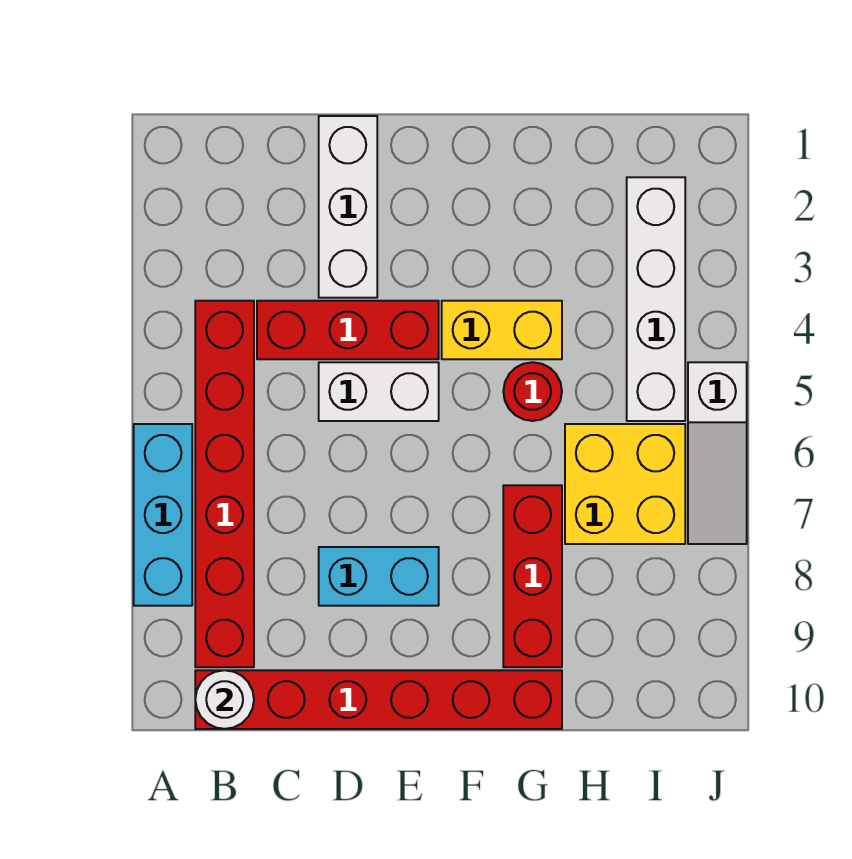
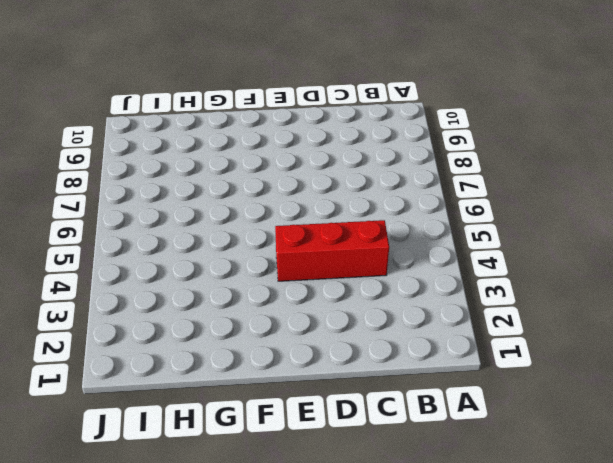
none -> cyan brick A6:A8 level 1
none -> red brick B4:B9 level 1
none -> red brick B10:G10 level 1

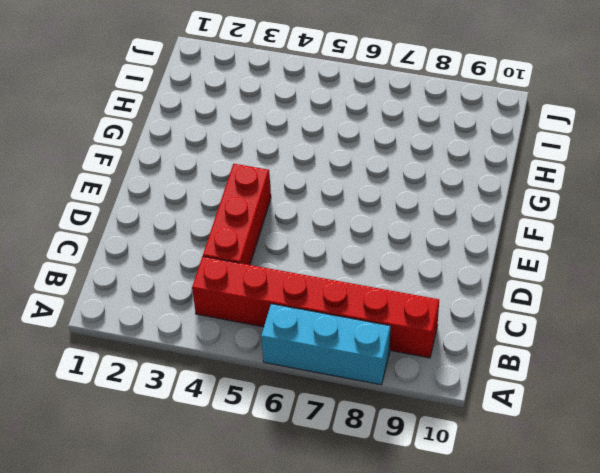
none -> red brick B10:G10 level 1
none -> white brick D1:D3 level 1
none -> white brick D5:E5 level 1

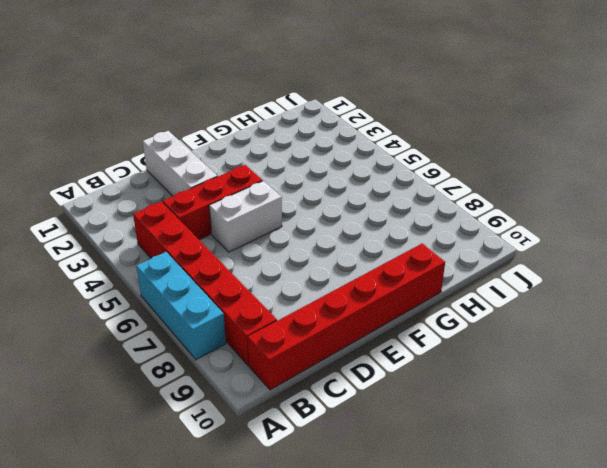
none -> cyan brick D8:E8 level 1
none -> yellow brick F4:G4 level 1
none -> red round brick G5 level 1

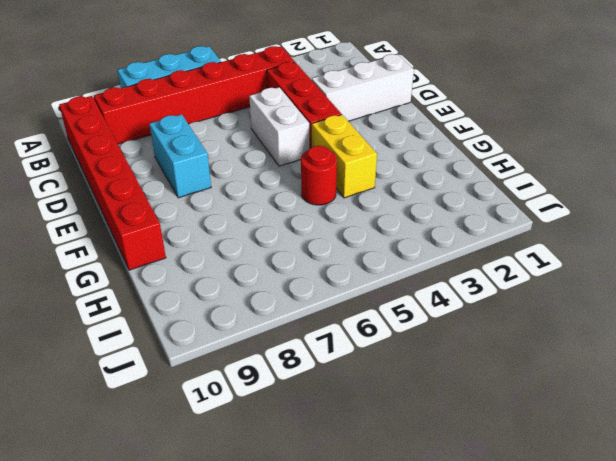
none -> red brick G7:G9 level 1
none -> yellow brick H6:I7 level 1
none -> white brick I2:I5 level 1

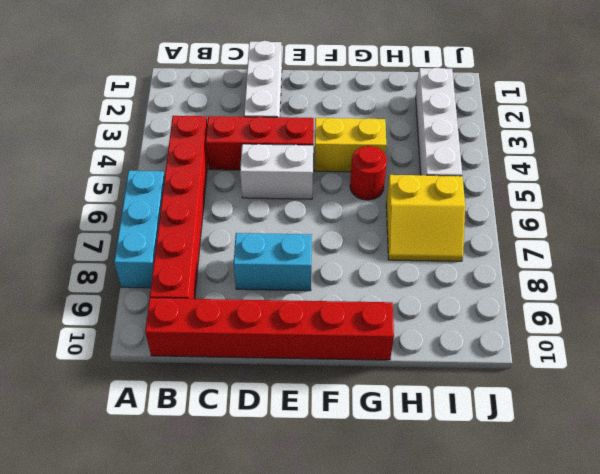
yellow slope H6:I7 level 1 top 6 -> yellow brick H6:I7 level 1
none -> red brick G7:G9 level 1
none -> white slope J5:J7 level 1 top 5
none -> white round brick B10 level 2

